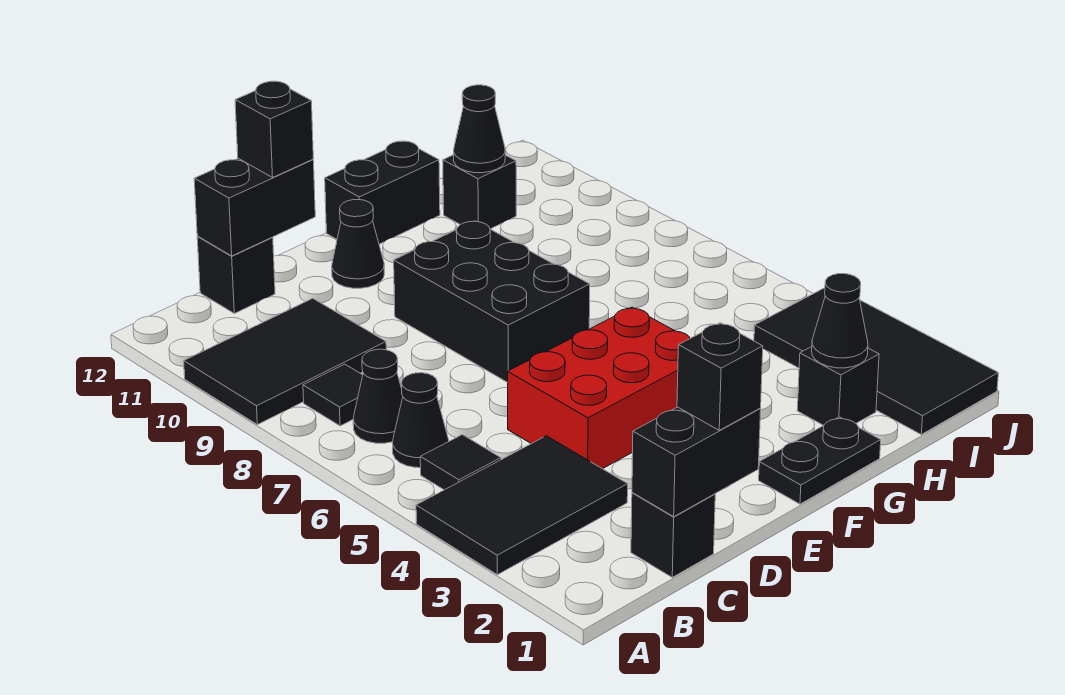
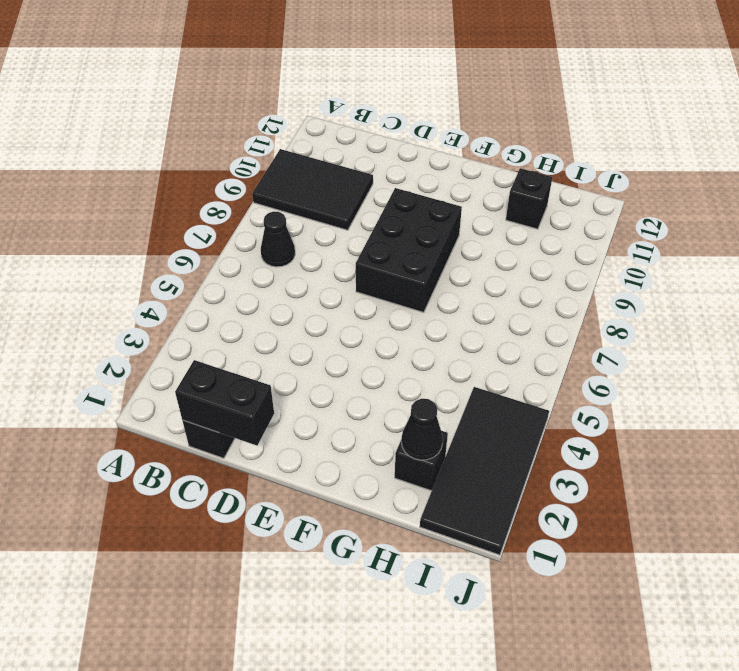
none -> black tile A3:C4 level 1
none -> black tile B5 level 1
none -> black cone B6 level 1

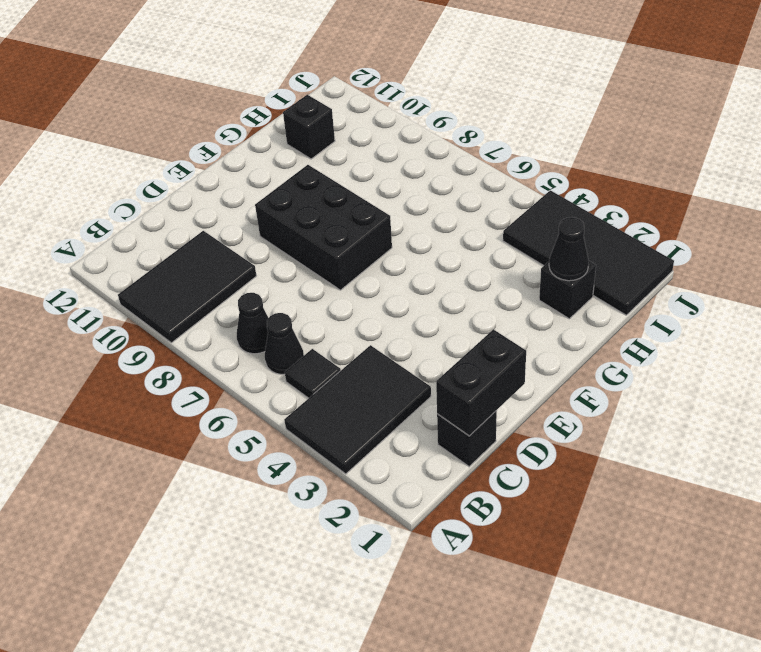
none -> black tile B8 level 1
none -> black brick C12 level 1
none -> red brick D4:F5 level 1

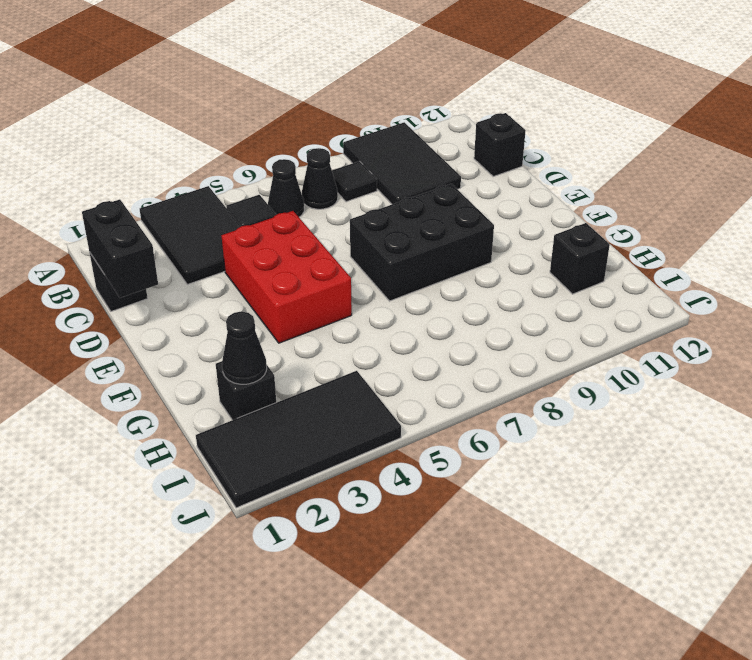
none -> black cone E11 level 1
none -> black plate F1:G1 level 1
none -> black brick F12:G12 level 1

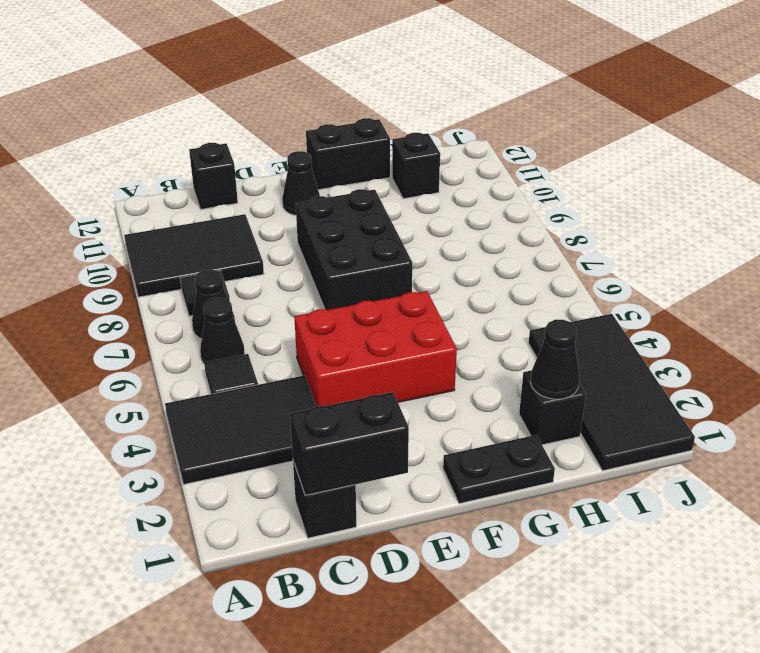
none -> black brick C12:D12 level 2
none -> black cone H11 level 2
none -> black brick D1 level 3

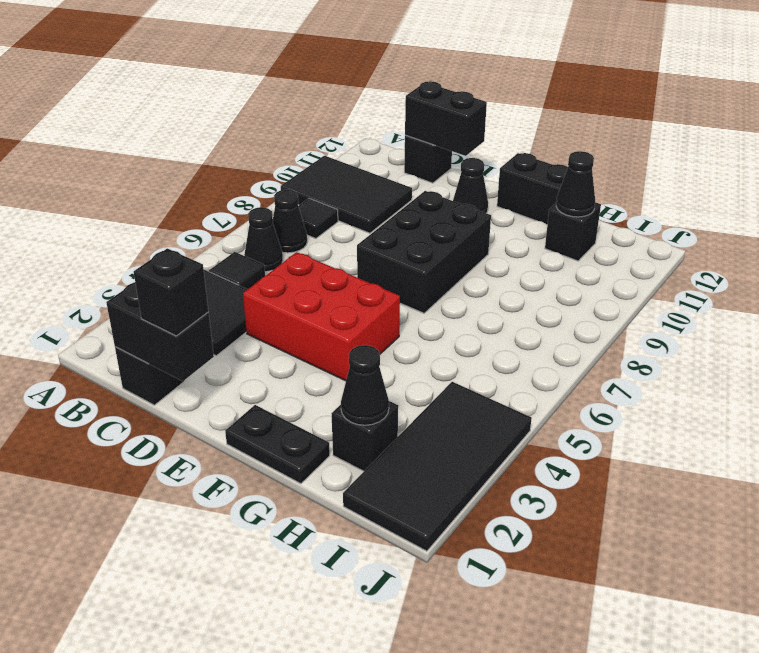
none -> black brick D12 level 3

